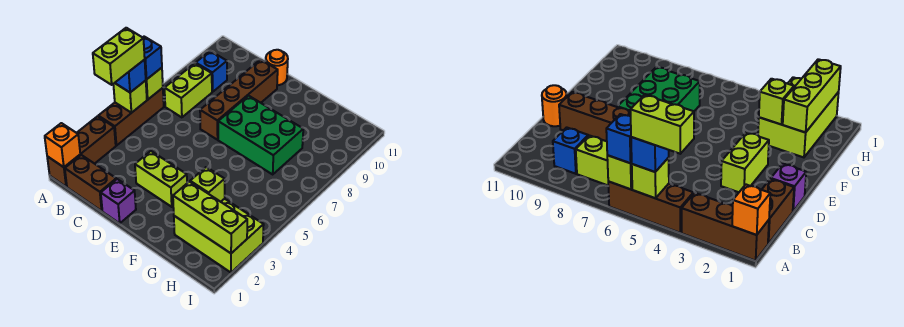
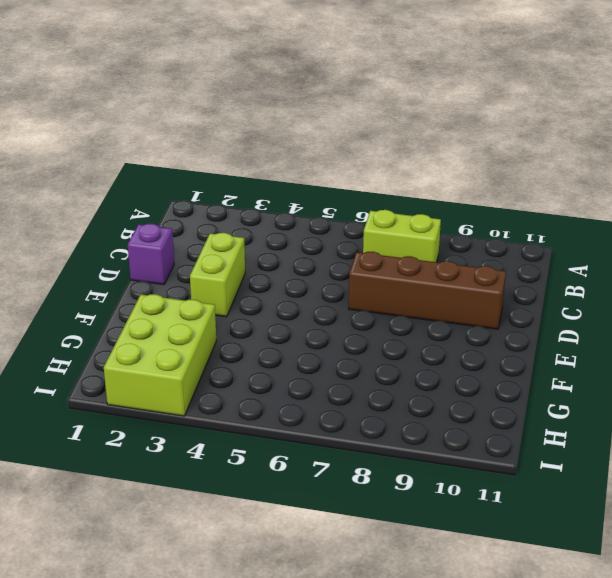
none -> brown brick A1:A3 level 1
none -> brown brick A4:A6 level 1
none -> brown brick B1:C1 level 1

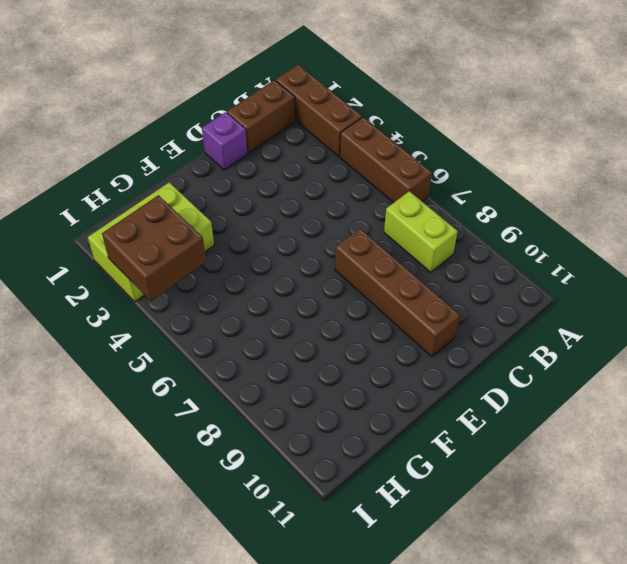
brown brick H3:I4 level 2 -> none
none -> blue brick B9 level 1
none -> lime brick D3:E3 level 1
none -> orange round brick D11 level 1

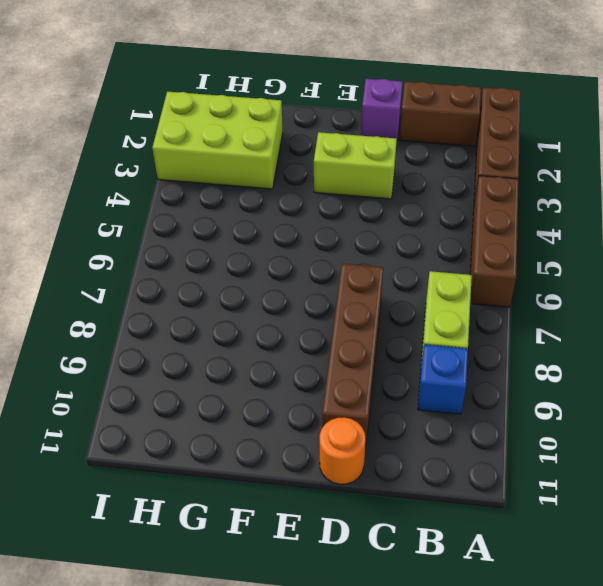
none -> green brick E7:G8 level 1
none -> orange brick A1 level 2
none -> lime brick A5 level 2

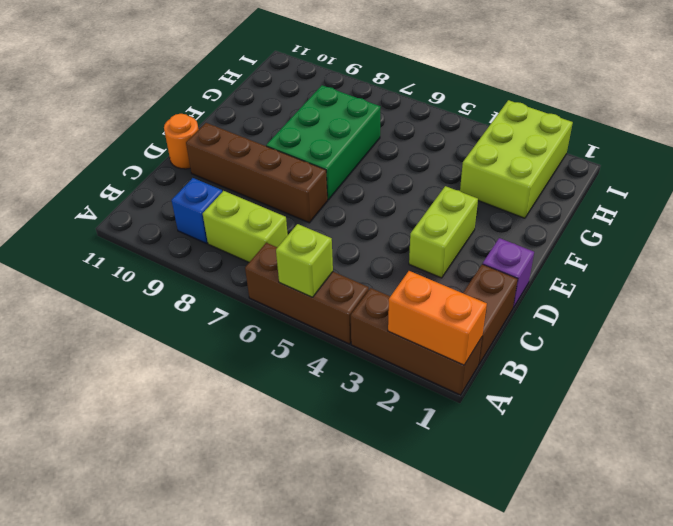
orange brick A1:A2 level 2 -> orange brick A1 level 2
none -> lime brick A6 level 2
none -> lime brick G2:I2 level 2
none -> lime brick G3 level 2

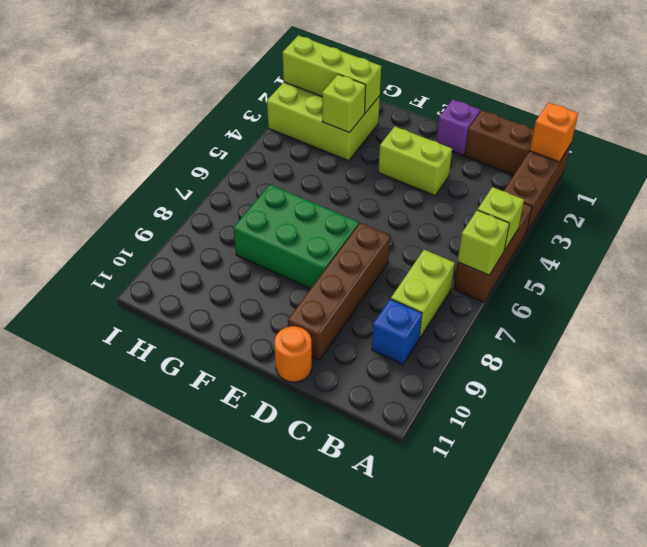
none -> blue brick A5 level 3
none -> blue brick A6 level 3
none -> lime brick A4:A5 level 4

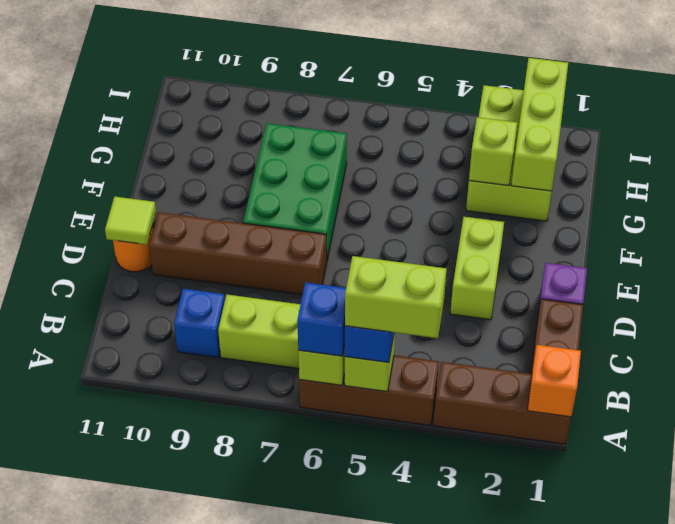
lime tile D11 level 2 -> none

